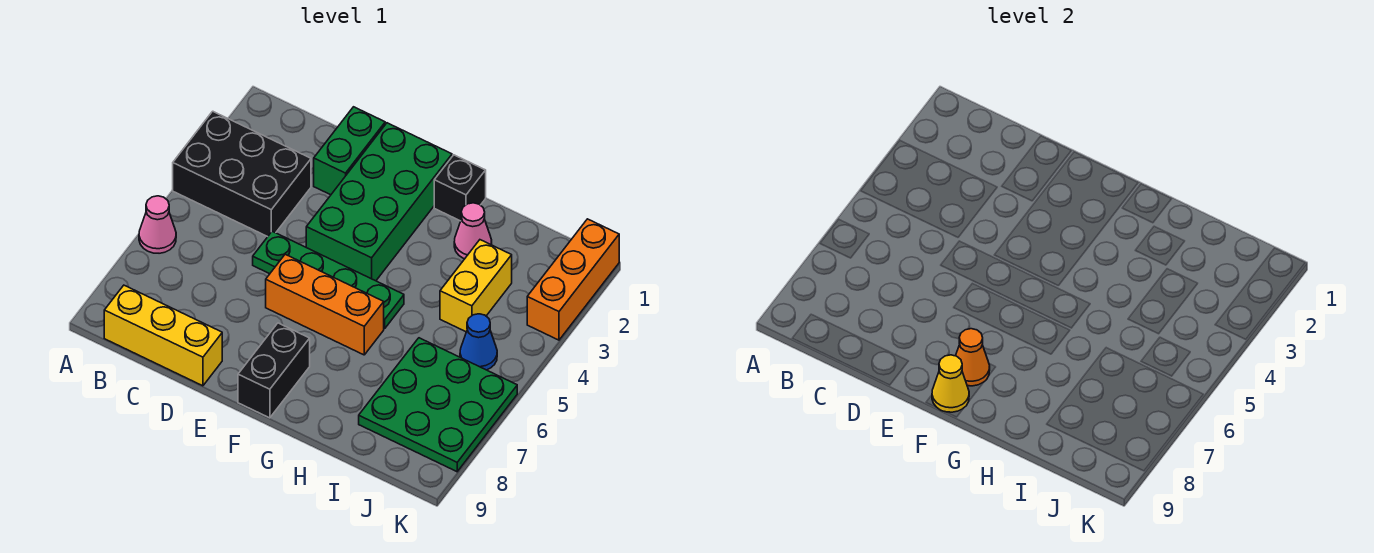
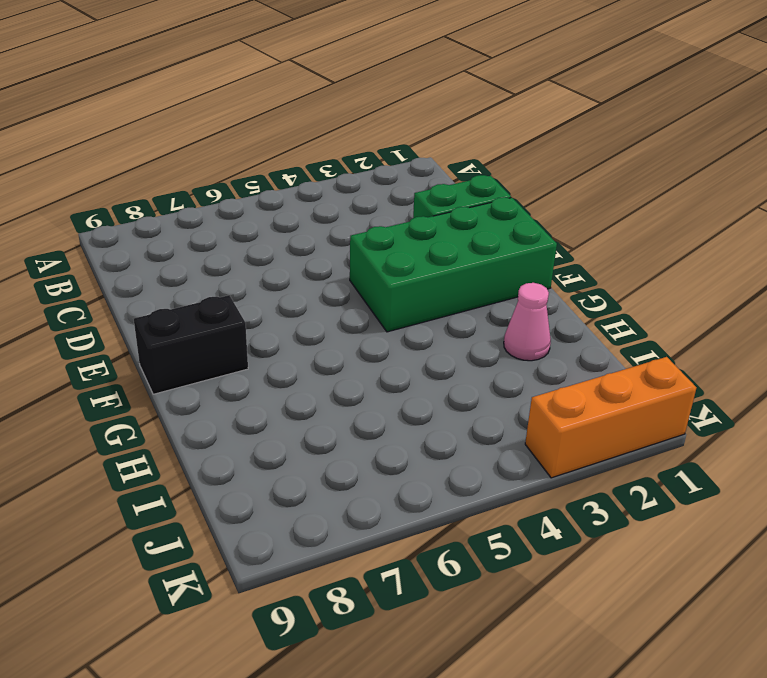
none -> black brick A3:C4 level 1
none -> pink cone A6 level 1
none -> yellow brick B9:D9 level 1

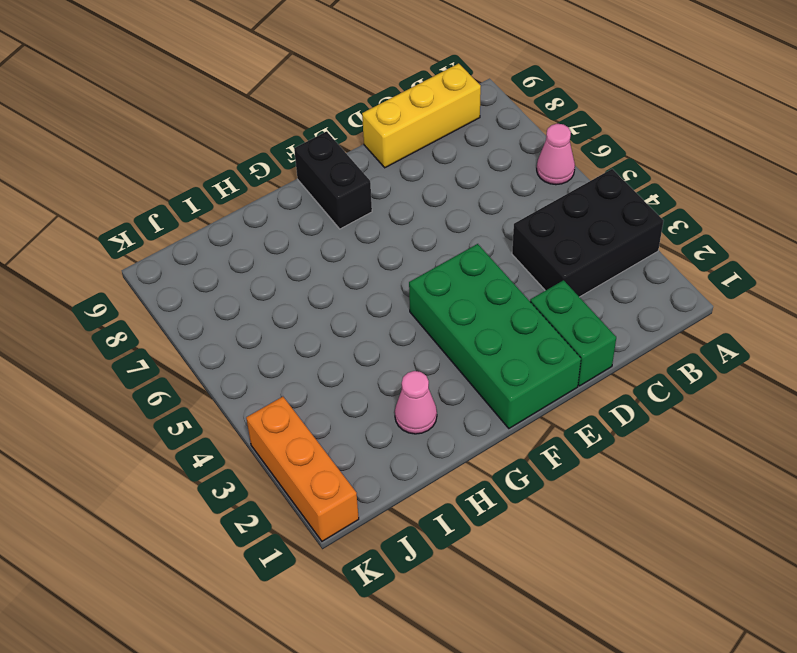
none -> green plate D5:G5 level 1
none -> orange brick E6:G6 level 1
none -> black brick G1 level 1

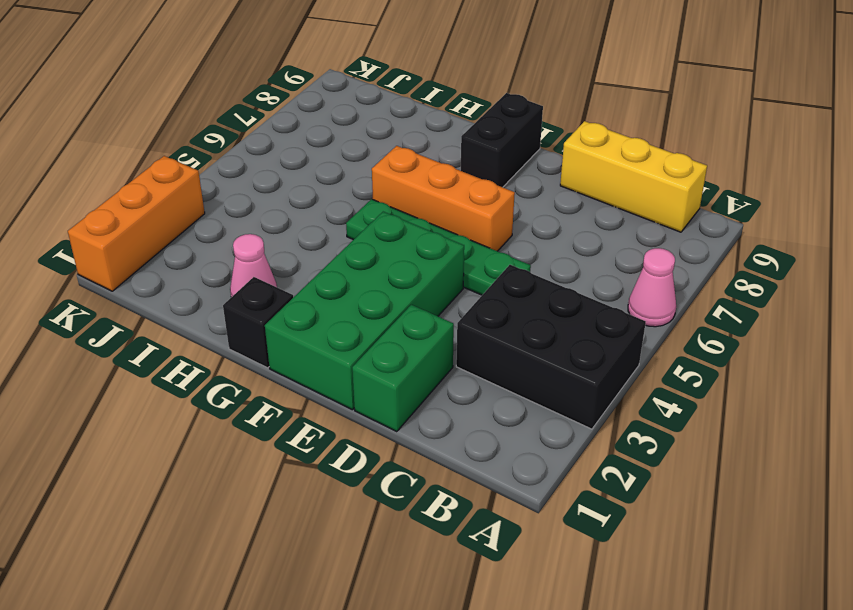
none -> yellow brick I3:I4 level 1
none -> green plate I6:K8 level 1
none -> blue cone J5 level 1

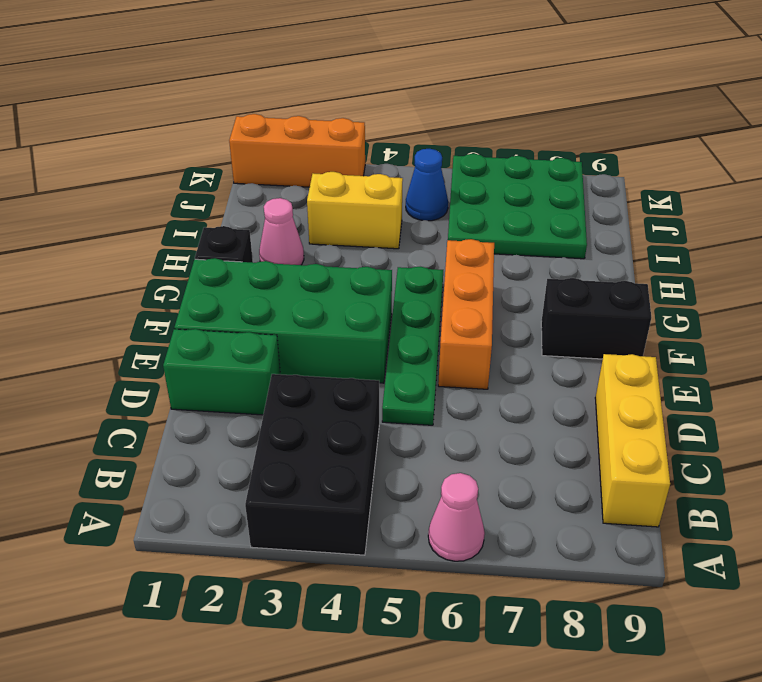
none -> orange cone F8 level 2
none -> yellow cone F9 level 2

